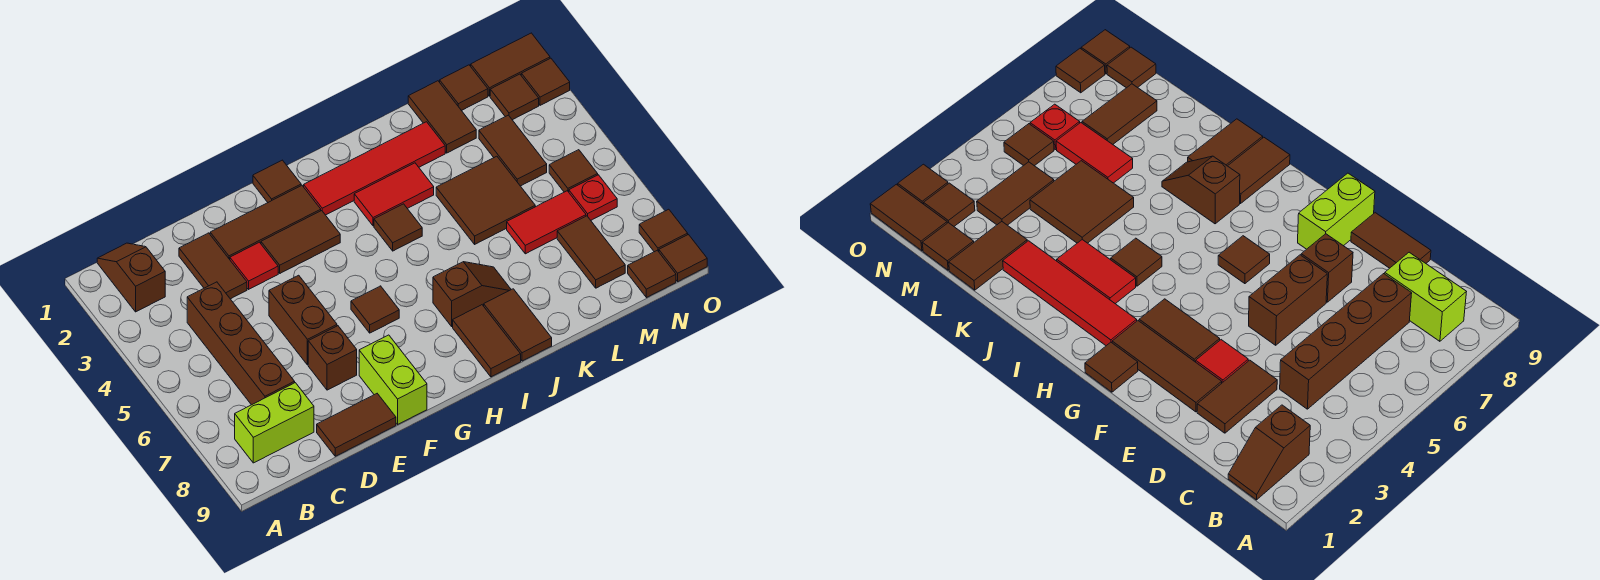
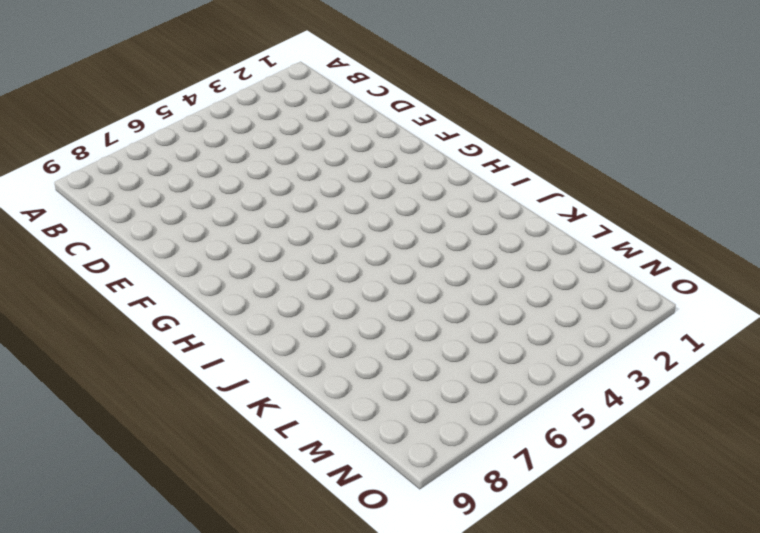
none -> brown slope B1:B2 level 1 top 2
none -> lime brick B8:C8 level 1
none -> brown brick C4:C7 level 1
none -> brown tile D2:D3 level 1

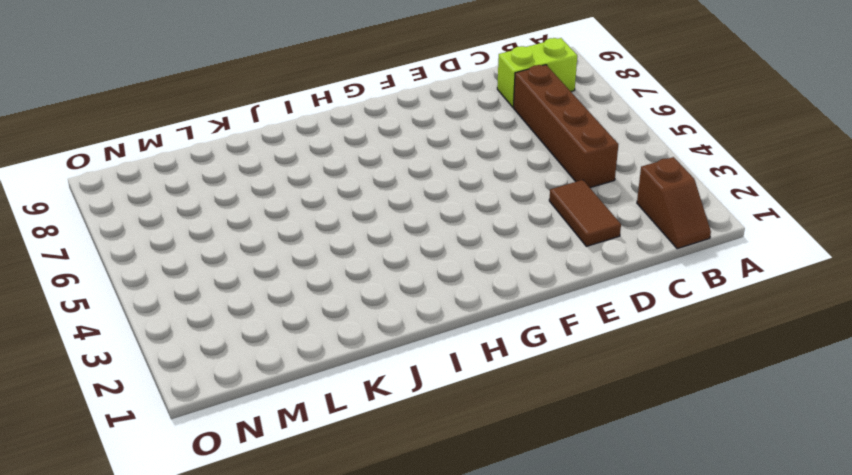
none -> brown tile D9:E9 level 1
none -> brown tile E2:G2 level 1
none -> red tile E3 level 1
none -> brown brick E5:E6 level 1

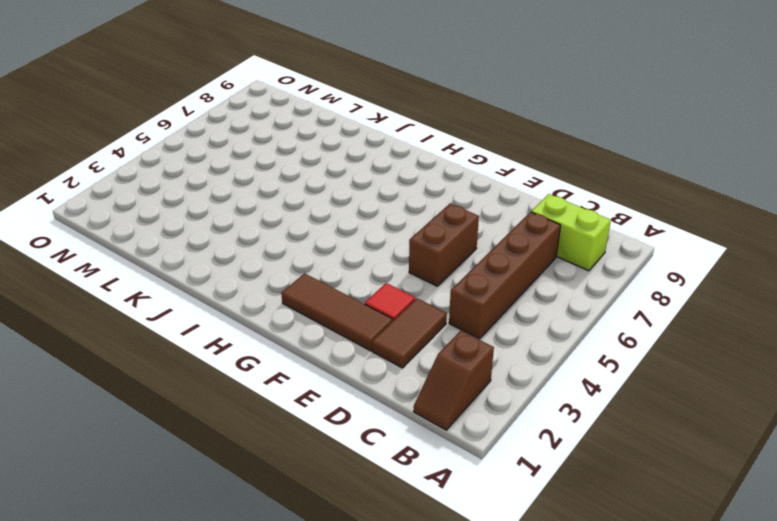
none -> brown tile D9:E9 level 1
none -> brown brick E7 level 1
none -> brown tile F3:G3 level 1
none -> lime brick F8:F9 level 1

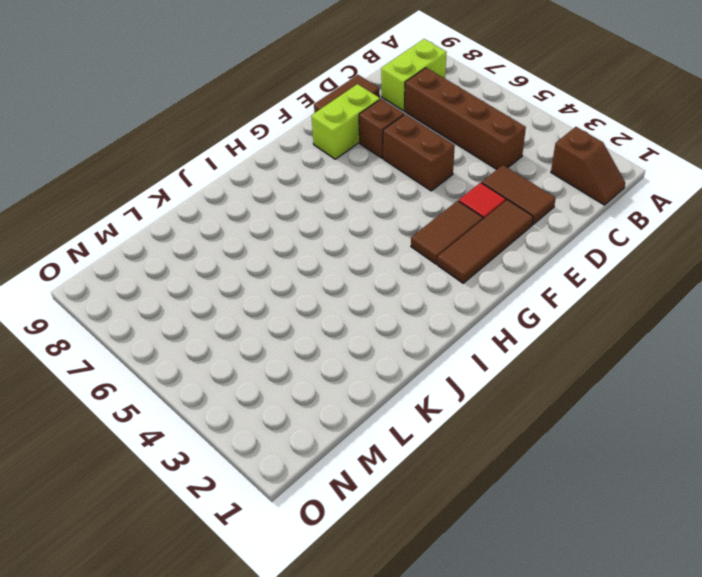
lime brick E8:F8 level 1 -> lime brick F8:F9 level 1
none -> brown tile G1 level 1
none -> brown tile G6 level 1
none -> red tile H2:K2 level 1
none -> red tile I3:J3 level 1

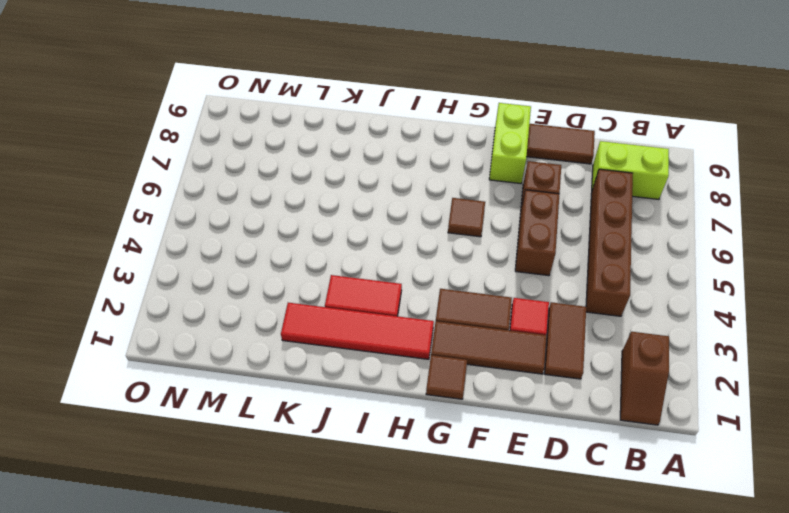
none -> brown tile I4 level 1
none -> brown slope I7:J7 level 1 top I
none -> brown tile I8:I9 level 1
none -> brown tile J8:J9 level 1

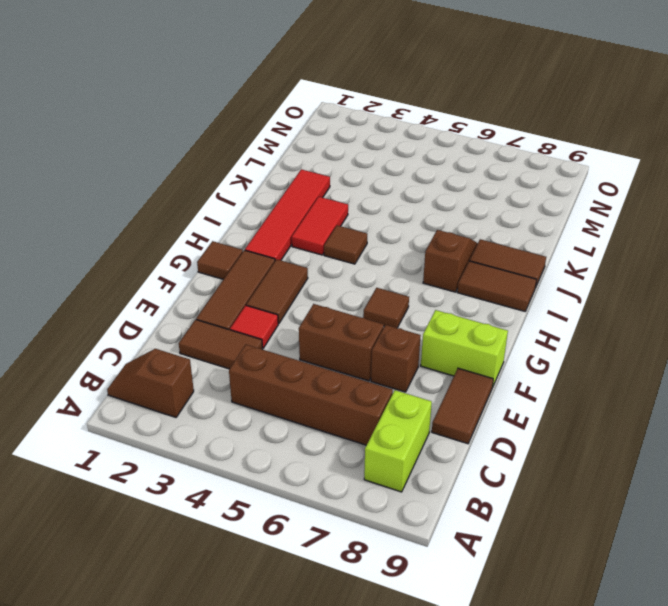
none -> brown tile K4:L5 level 1
none -> brown tile L1:L2 level 1
none -> red tile L6:M6 level 1
none -> brown tile M1 level 1

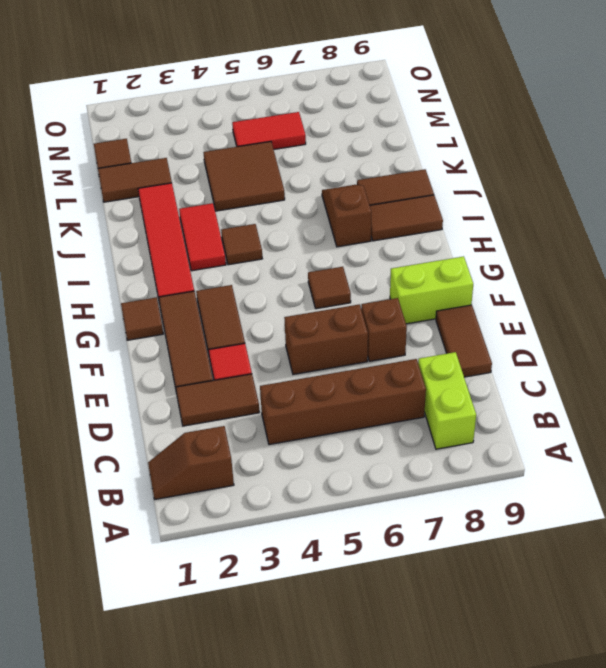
red tile M5:M6 level 1 -> red tile L6:M6 level 1
none -> brown tile M3:M4 level 1
none -> brown tile M7:M8 level 1
none -> brown tile N1:O1 level 1
none -> brown tile N2 level 1

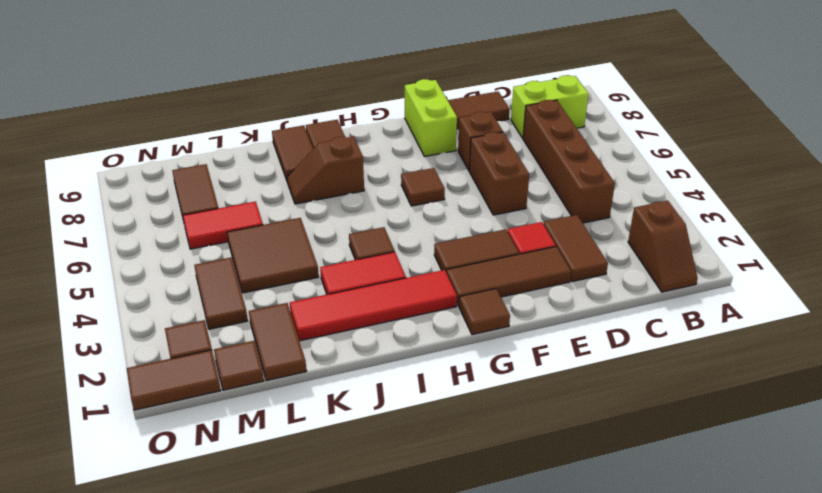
none -> brown tile N5 level 1
none -> red plate N6 level 1
none -> brown tile N9 level 1
none -> brown tile O2 level 1

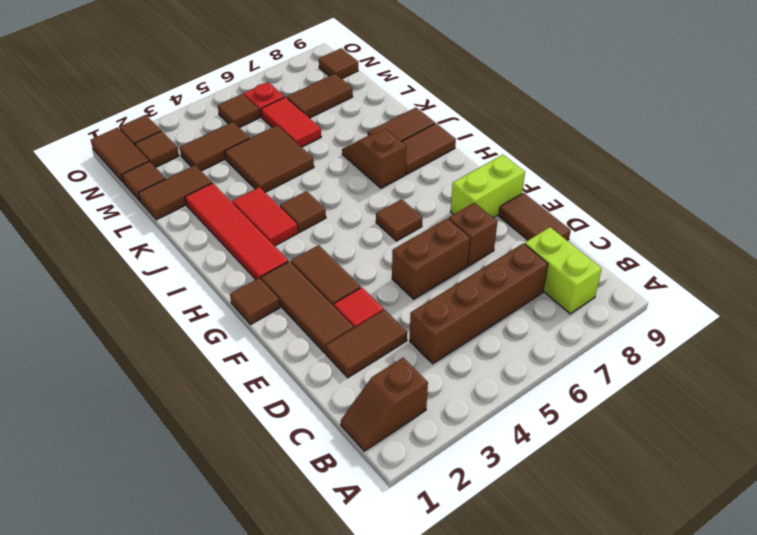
none -> brown tile O8 level 1
none -> brown tile O9 level 1

